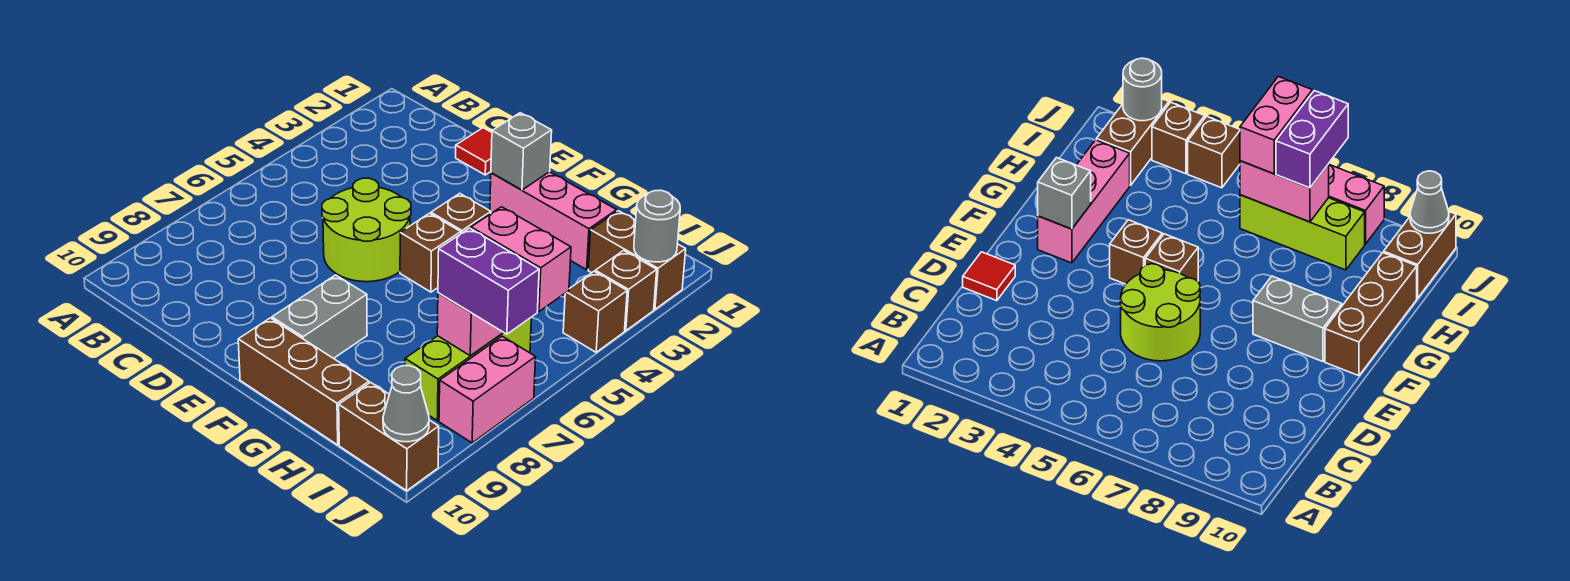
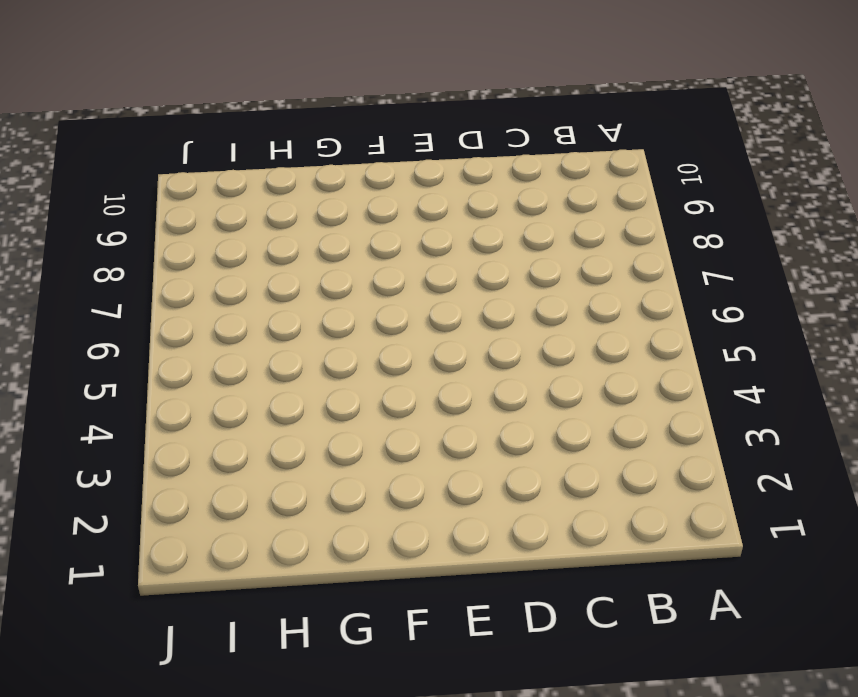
none -> red tile D1 level 1
none -> lime round brick D5:E6 level 1
none -> pink brick F2:H2 level 1

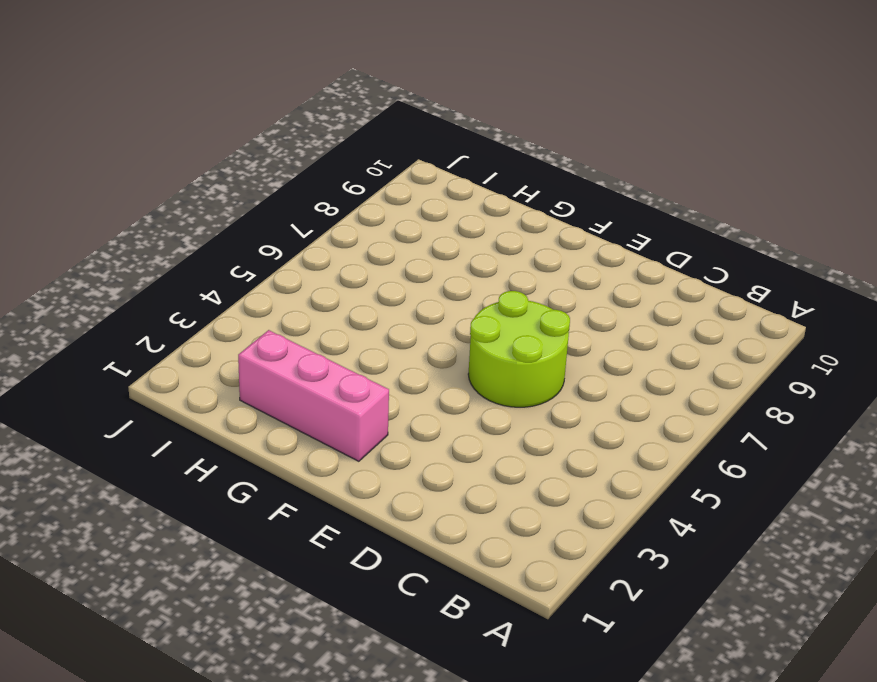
none -> red tile D1 level 1
none -> brown brick F4 level 1
none -> brown brick F5 level 1

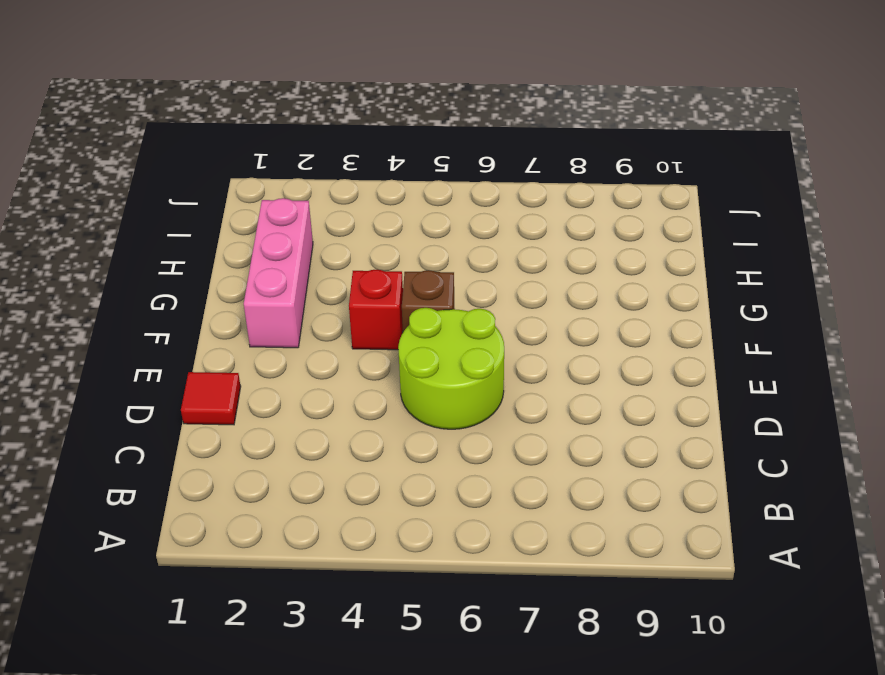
red brick F4 level 1 -> brown brick F4 level 1
none -> grey brick F8:F9 level 1
none -> brown brick F10:H10 level 1
none -> brown brick I2:J2 level 1

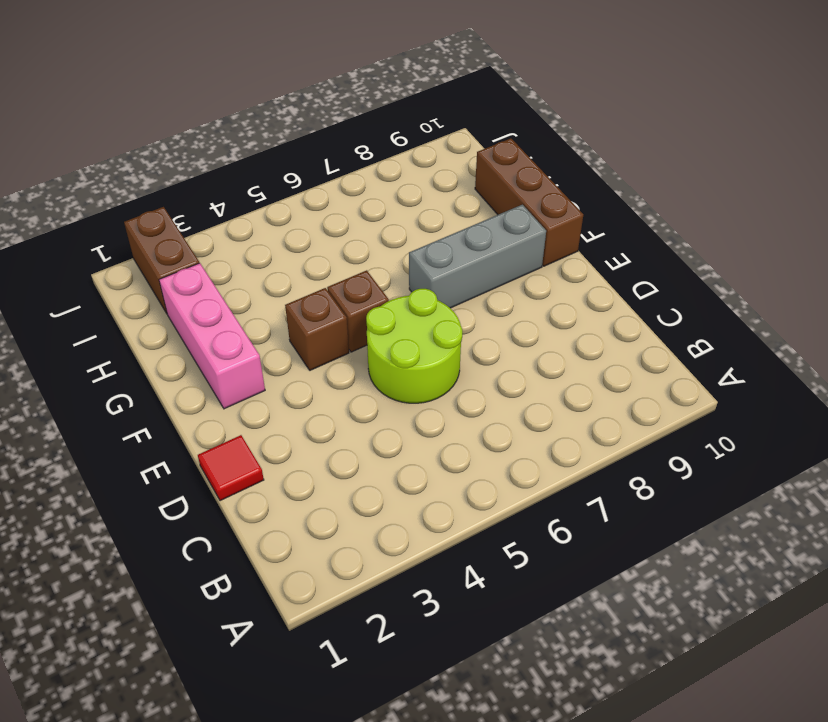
grey brick F7:F9 level 1 -> grey brick F8:F9 level 1
none -> lime brick I6:I8 level 1
none -> brown brick I10:J10 level 1
none -> brown brick J3 level 1

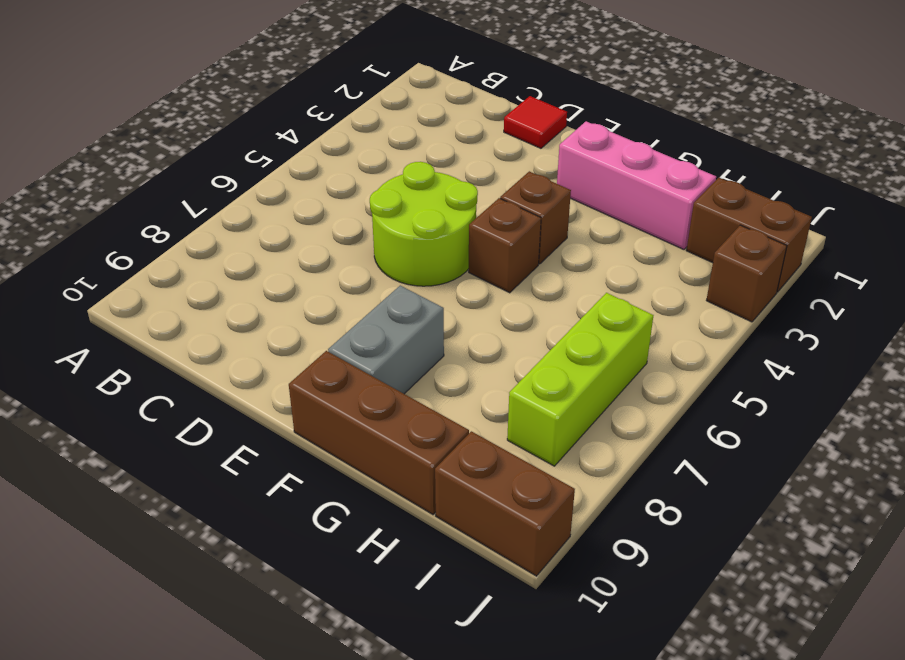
none -> brown brick J4 level 1
none -> pink brick J7:J8 level 1
none -> grey brick F2 level 2

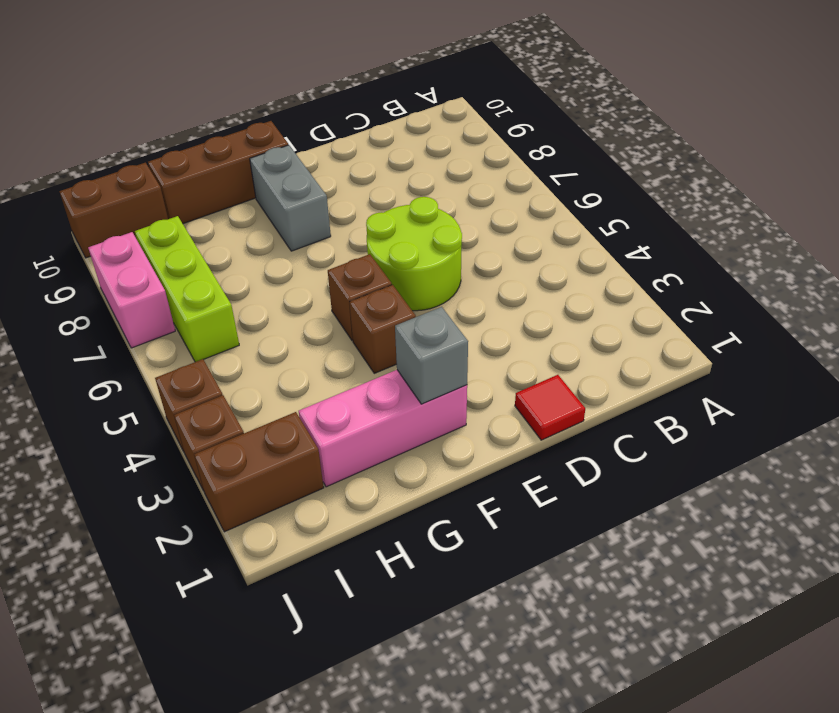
none -> pink brick I6:I7 level 2
none -> grey round brick J2 level 2
none -> grey cone J10 level 2

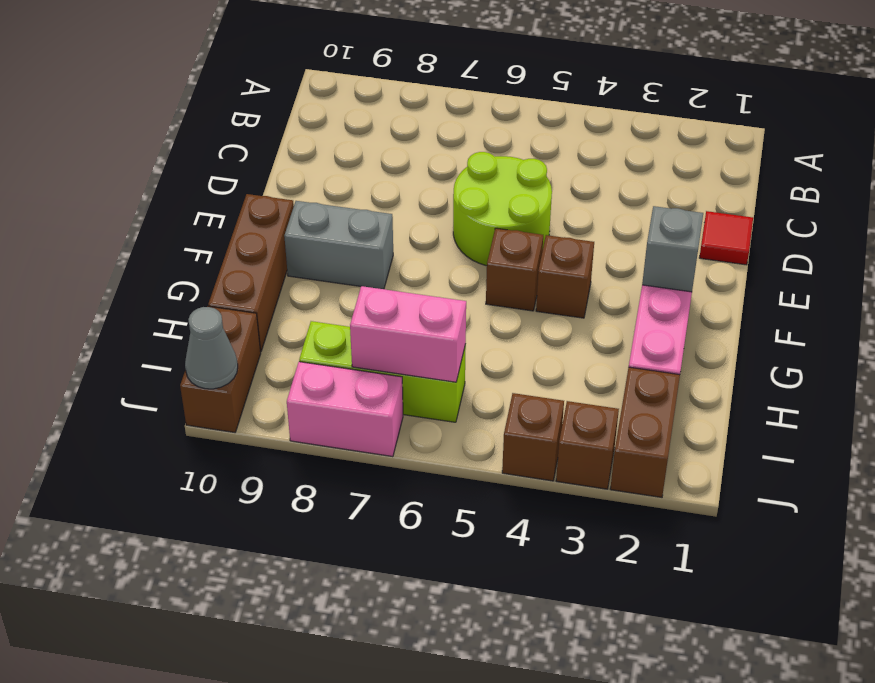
none -> grey round brick J2 level 2
none -> pink brick I6:J6 level 3
none -> purple brick I7:J7 level 3

